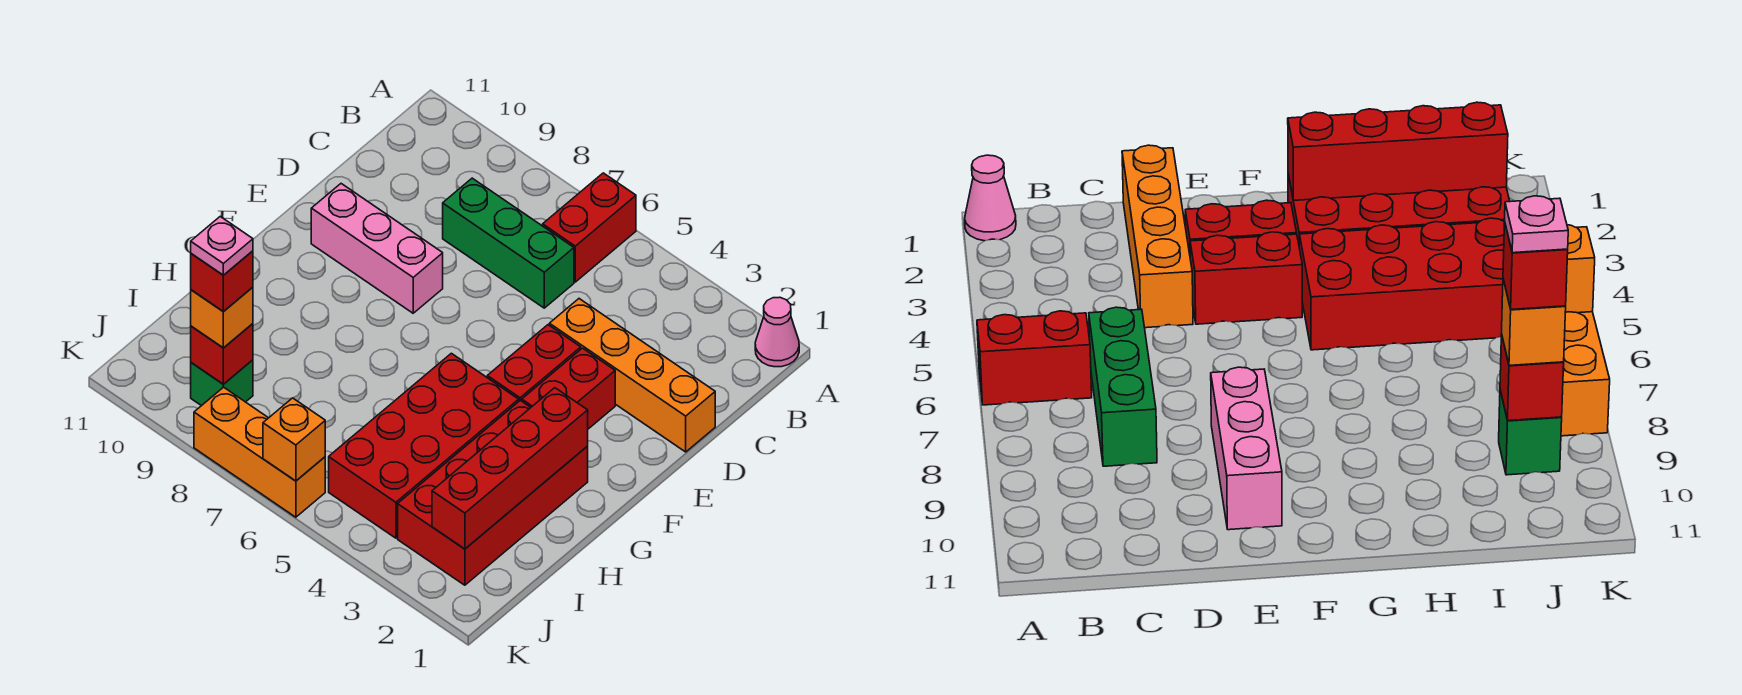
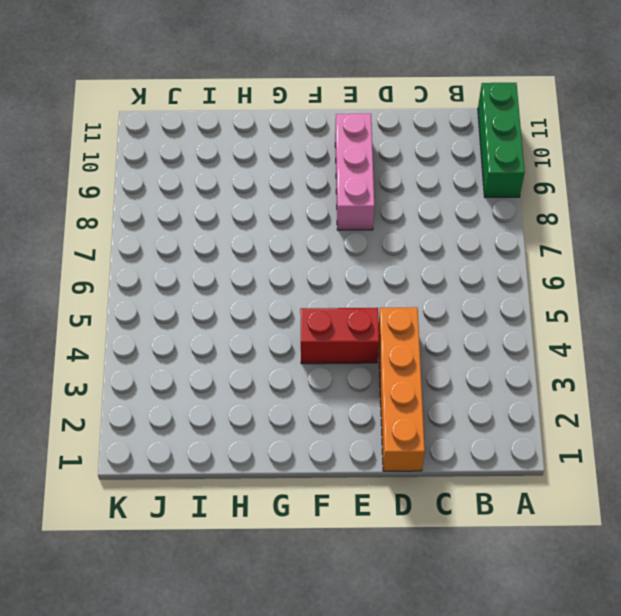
green brick A9:A11 level 1 -> green brick C6:C8 level 1
none -> pink cone A1 level 1
none -> red brick A6:B6 level 1
none -> red brick E3:F3 level 1

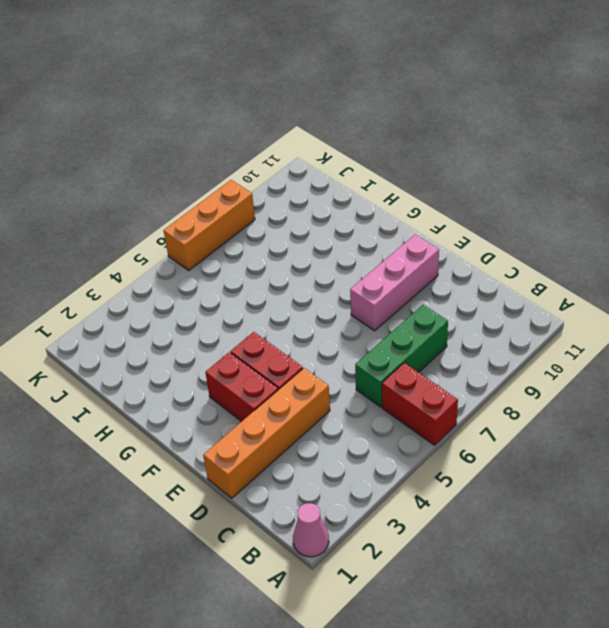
none -> red brick G2:J3 level 1
none -> red brick G4:J5 level 1
none -> green brick J9 level 1

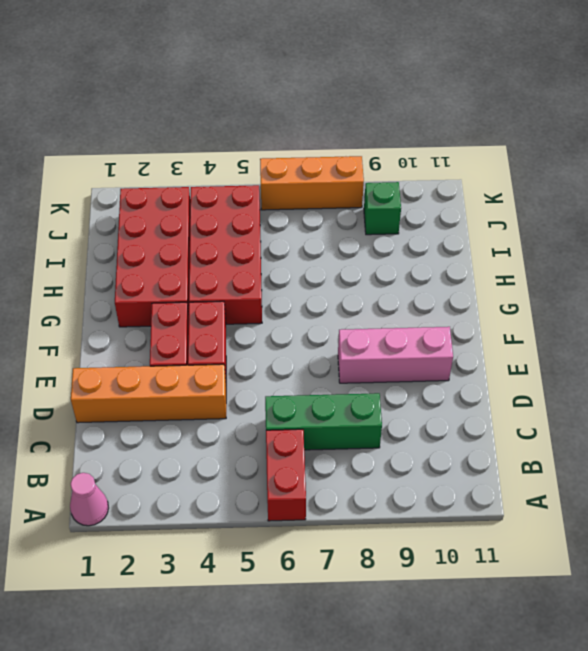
none -> red brick G2:J2 level 2
none -> red brick J9 level 2
none -> orange brick K6 level 2

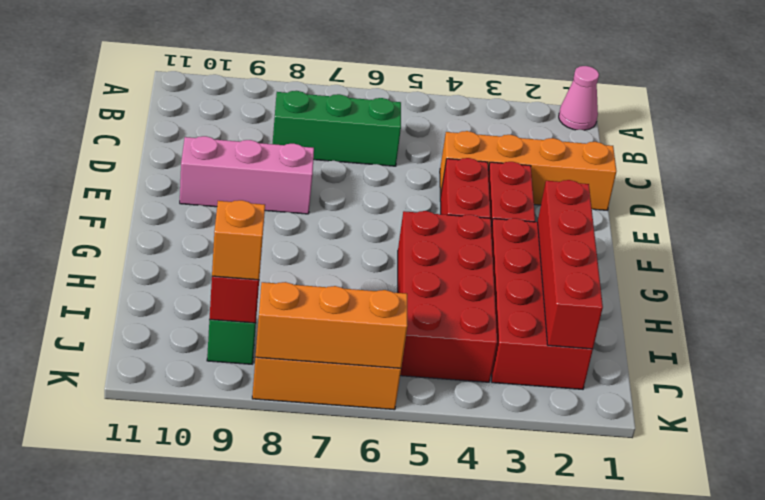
orange brick K6:K8 level 2 -> orange brick K6 level 2
none -> red brick A6:B6 level 1
none -> red brick J9 level 4
none -> pink plate J9 level 5

